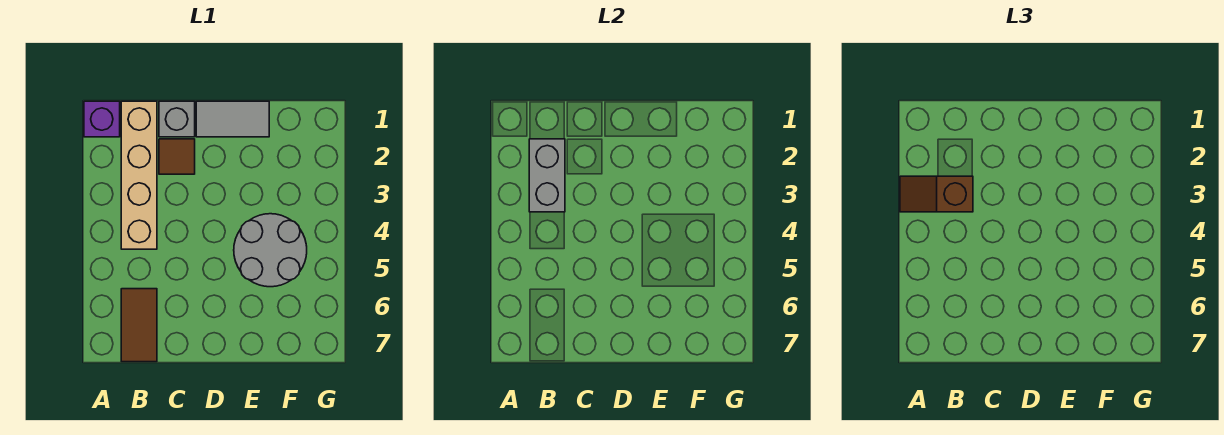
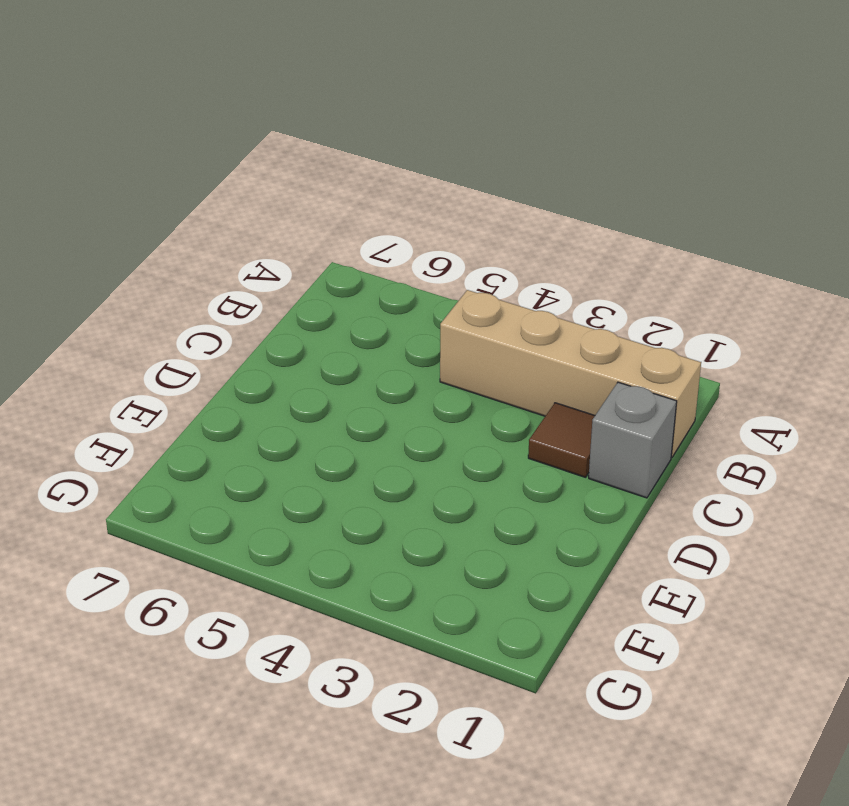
none -> purple brick A1 level 1
none -> brown tile B6:B7 level 1

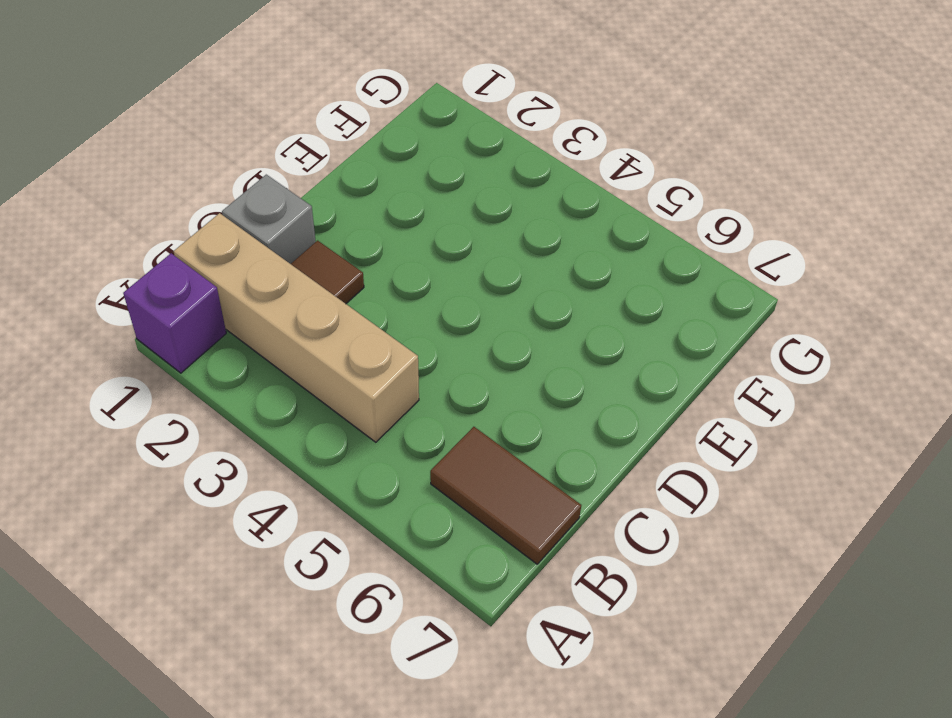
none -> grey tile D1:E1 level 1
none -> grey round brick E4:F5 level 1

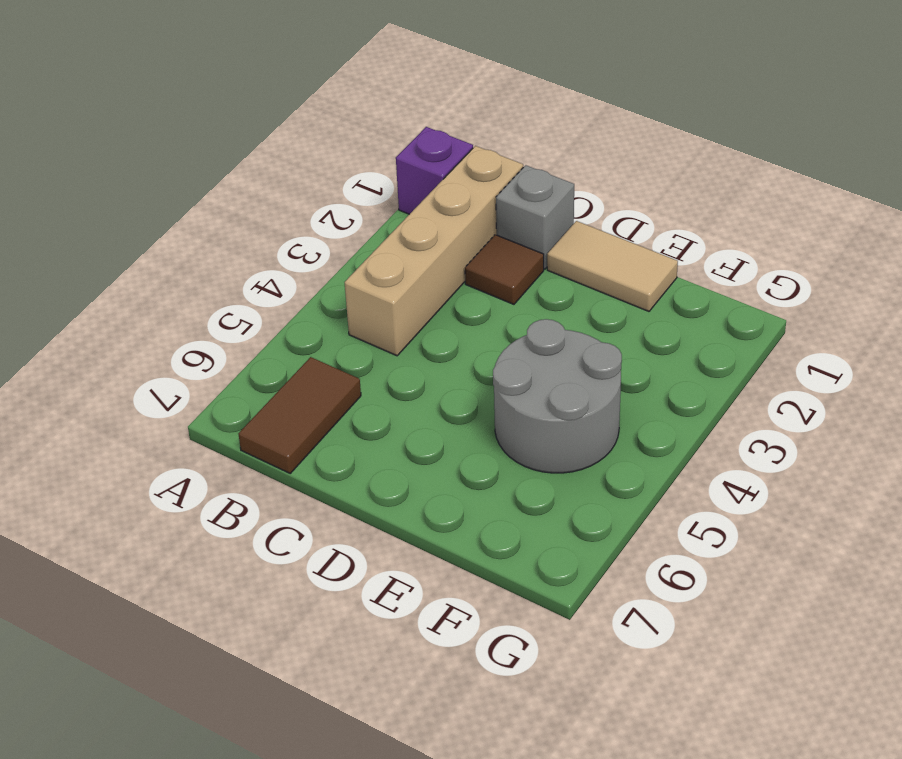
tan tile D1:E1 level 1 -> grey tile D1:E1 level 1
none -> grey brick B2:B3 level 2
none -> brown slope A3:B3 level 3 top B

